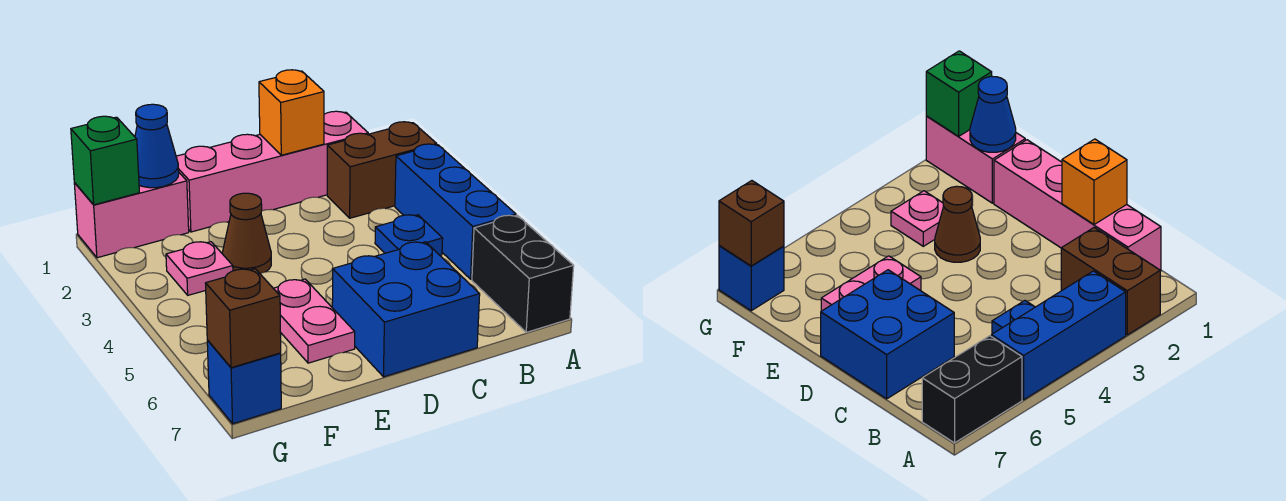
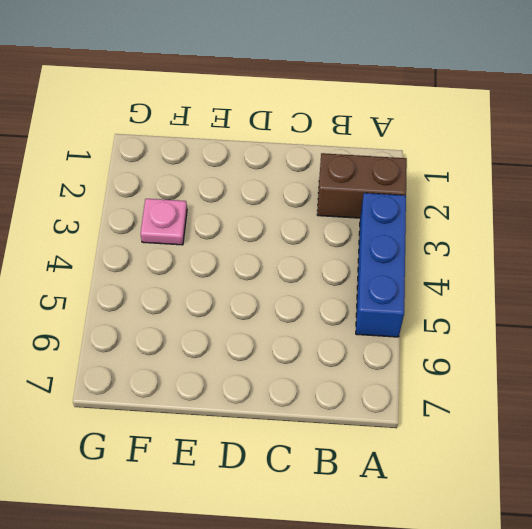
none -> black brick A6:A7 level 1
none -> pink brick B1:E1 level 1
none -> blue plate B4 level 1

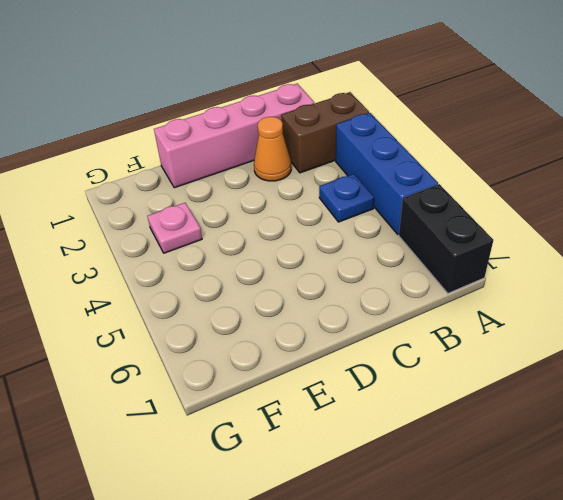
orange cone C2 level 1 -> none
none -> blue brick C6:D7 level 1
none -> brown cone E3 level 1
none -> pink plate E5:E6 level 1

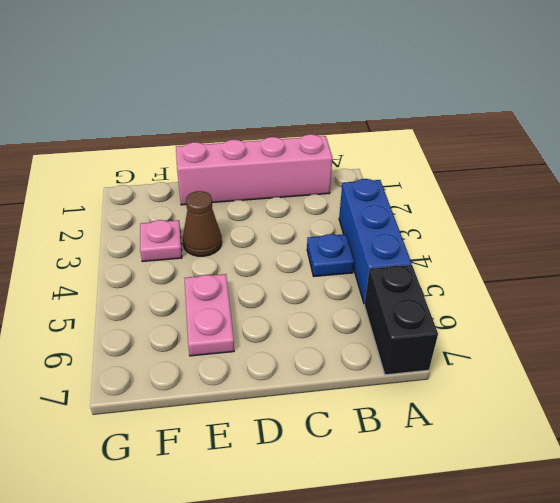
none -> brown brick A2:B2 level 1
none -> blue brick C6:D7 level 1
none -> pink brick F1:G1 level 1

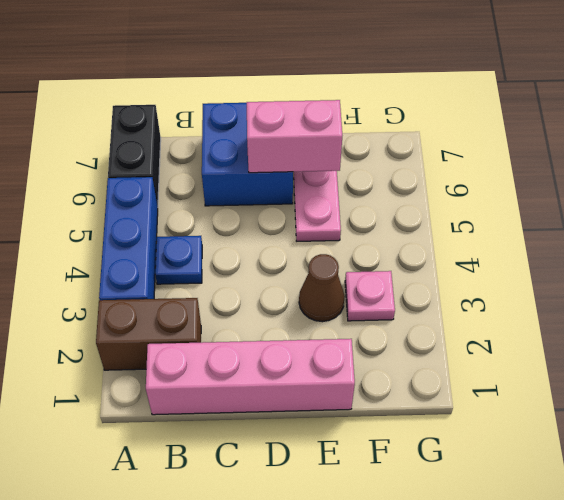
pink brick D6:E6 level 2 -> pink brick F1:G1 level 1
none -> blue brick G7 level 1
none -> orange brick C1 level 2
none -> blue cone F1 level 2

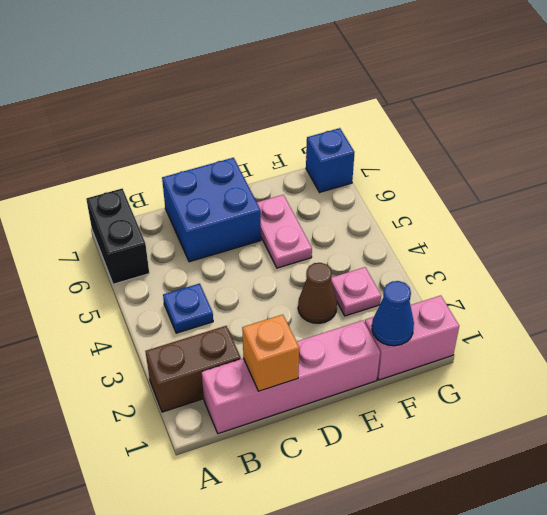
none -> blue brick A3:A5 level 1
none -> green brick G1 level 2
none -> brown brick G7 level 2

